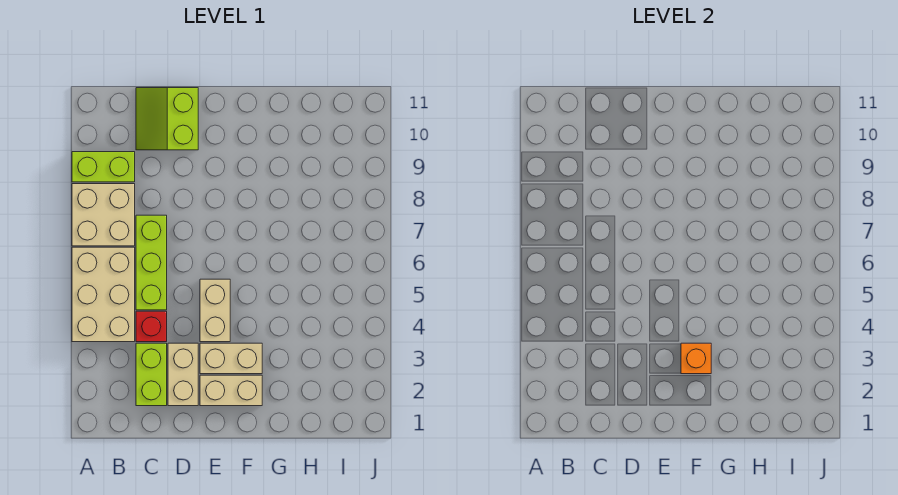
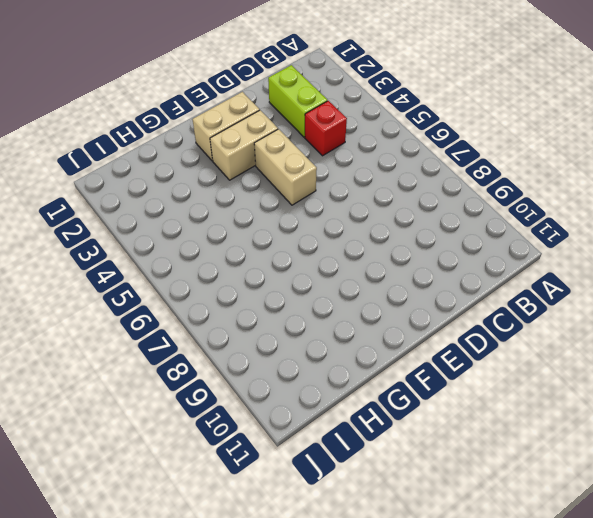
none -> tan brick A4:B6 level 1
none -> tan brick A7:B8 level 1
none -> lime brick A9:B9 level 1

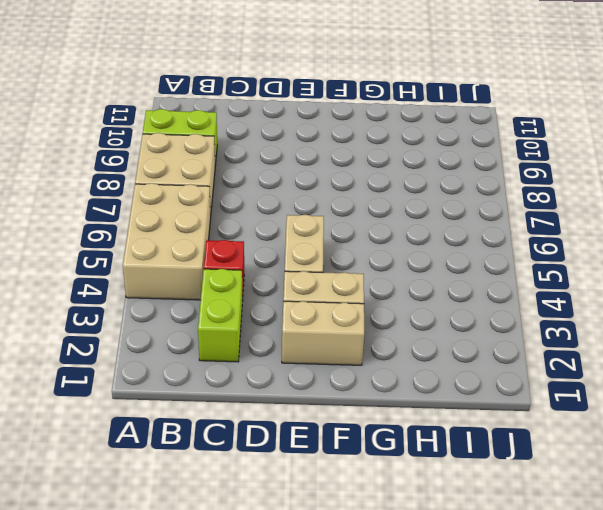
none -> lime brick C5:C7 level 1
none -> lime slope C10:D11 level 1 top D
none -> tan brick D2:D3 level 1

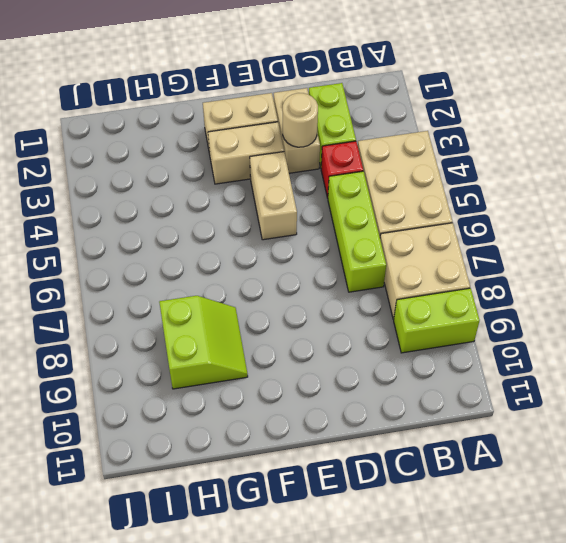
tan round brick D3 level 2 -> none
lime slope G8:H9 level 1 top H -> lime slope C10:D11 level 1 top D
none -> orange brick F3 level 2

